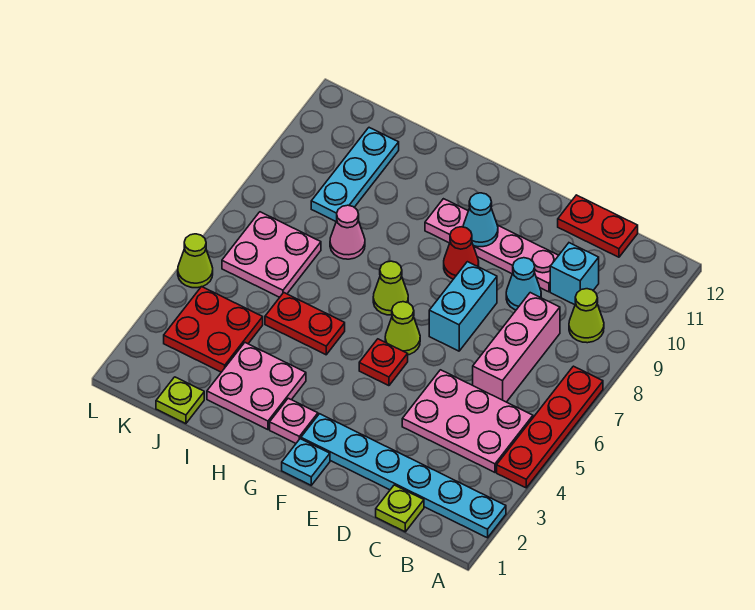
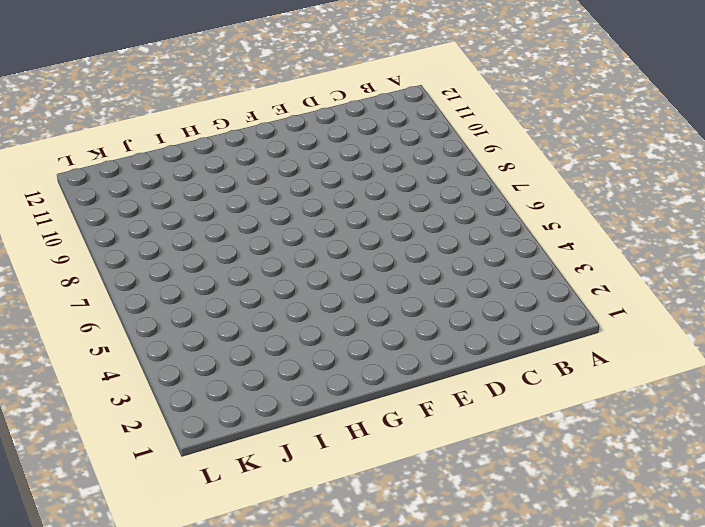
none -> cyan plate A2:F2 level 1
none -> red plate A4:A7 level 1
none -> pink plate B4:D5 level 1

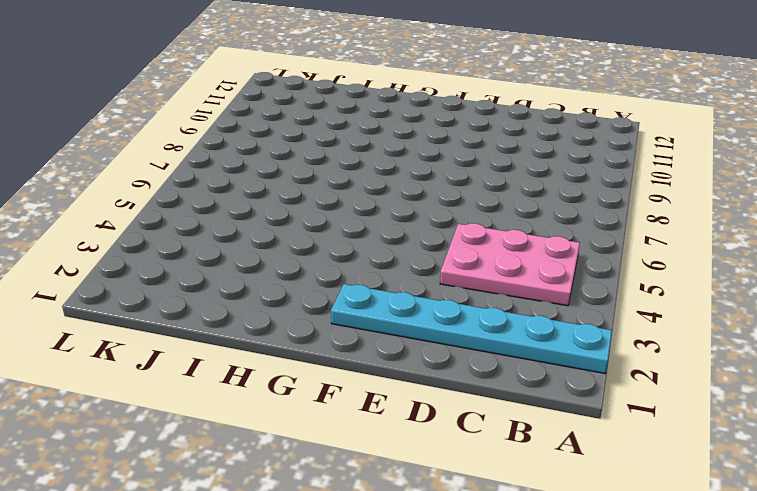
none -> red plate A4:A7 level 1
none -> lime cone B9 level 1
none -> lime plate C1 level 1

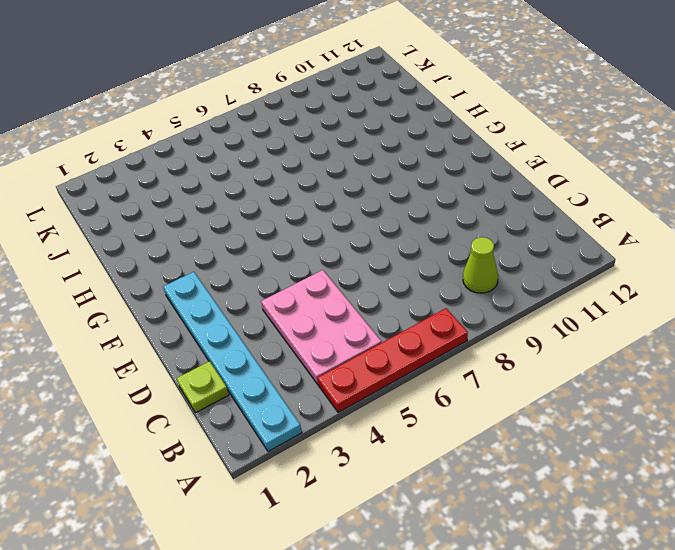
none -> pink brick C6:C8 level 1
none -> cyan brick C10 level 1
none -> red plate C12:D12 level 1

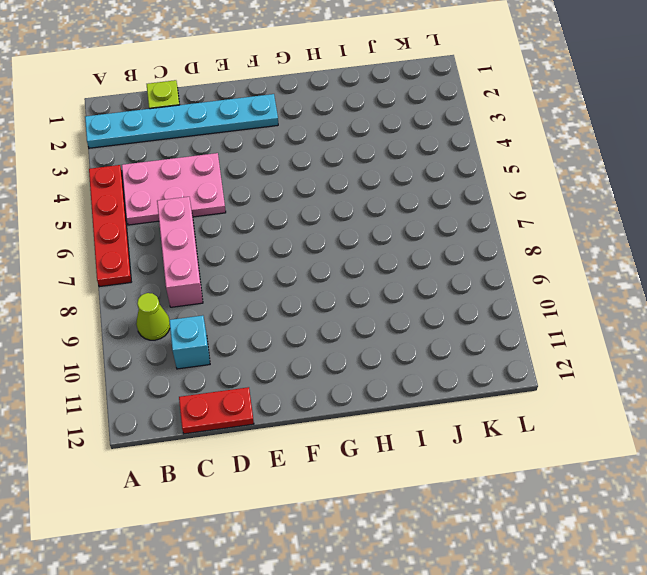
none -> cyan cone D9 level 1
none -> pink plate D10:G10 level 1
none -> cyan brick E7:E8 level 1

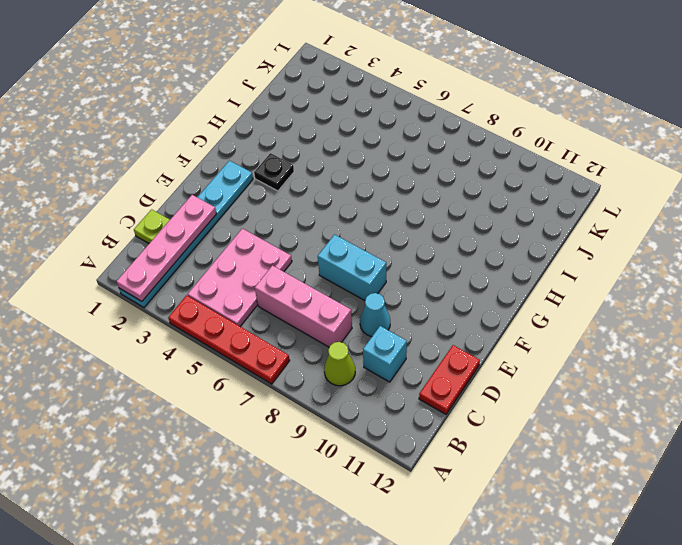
pink plate A2:D2 level 2 -> pink plate D10:G10 level 1
black plate G3 level 1 -> none
none -> cyan plate F1 level 1
none -> red plate F5 level 1
none -> lime cone F6 level 1

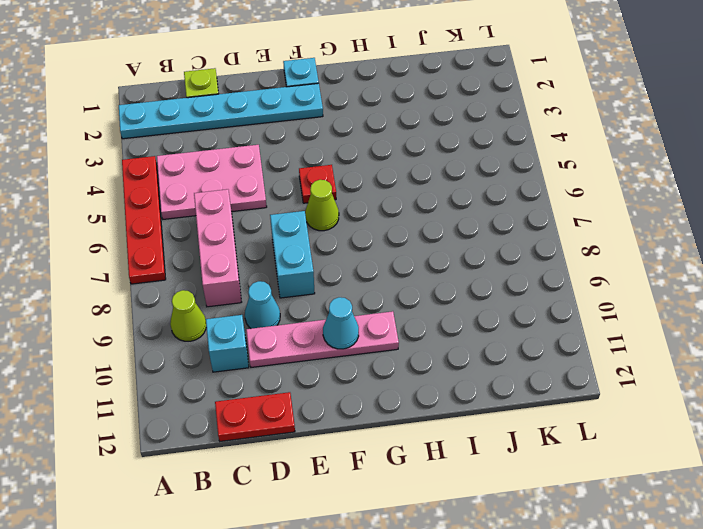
none -> red cone F9 level 1
none -> pink plate G2 level 1
none -> lime cone G7 level 1

